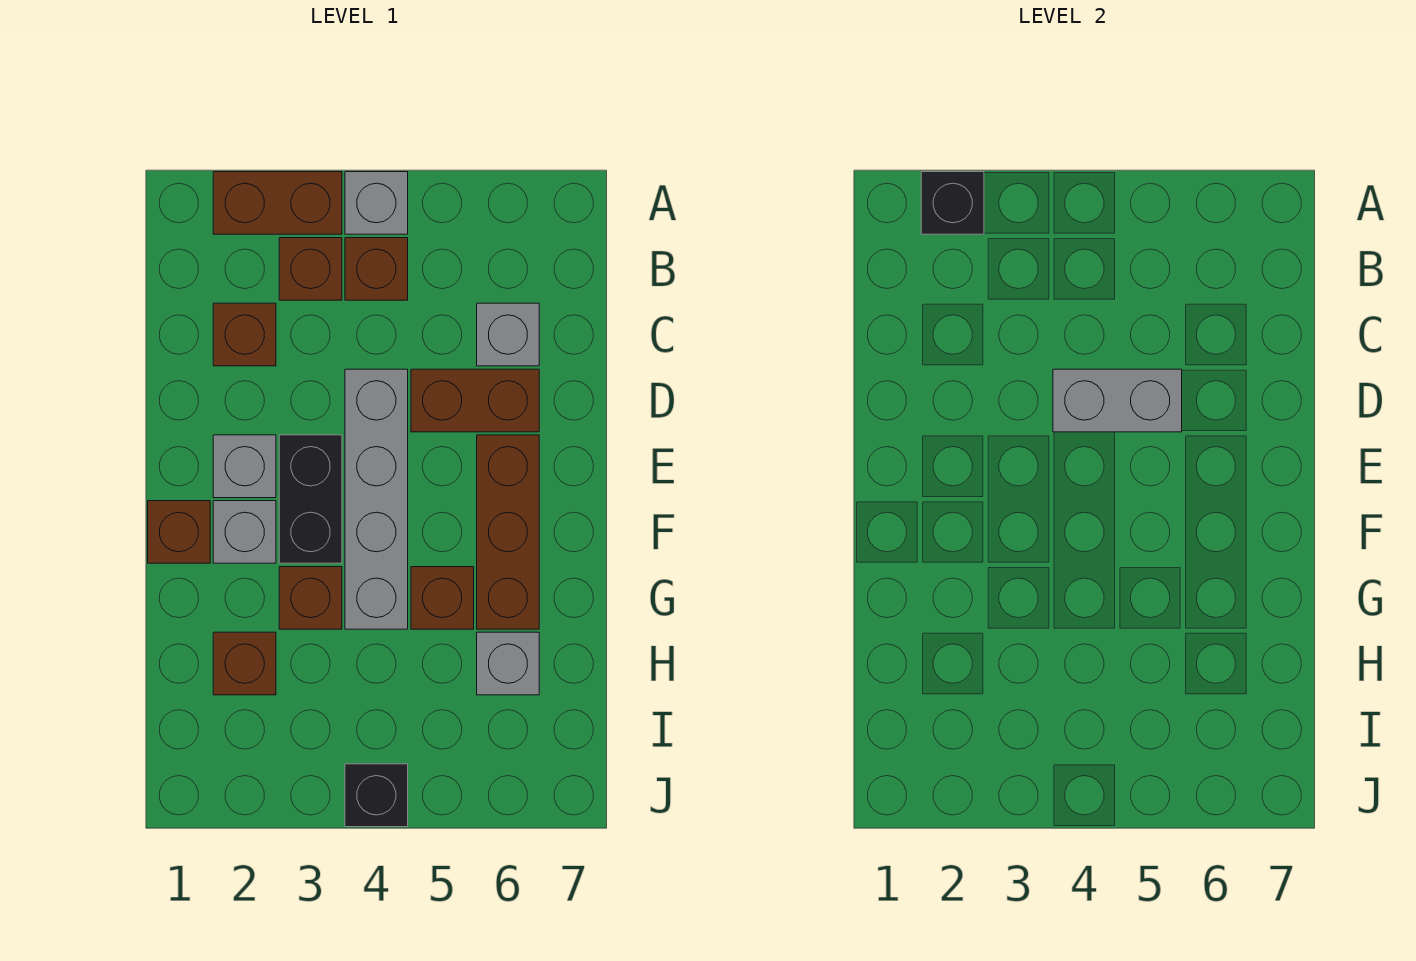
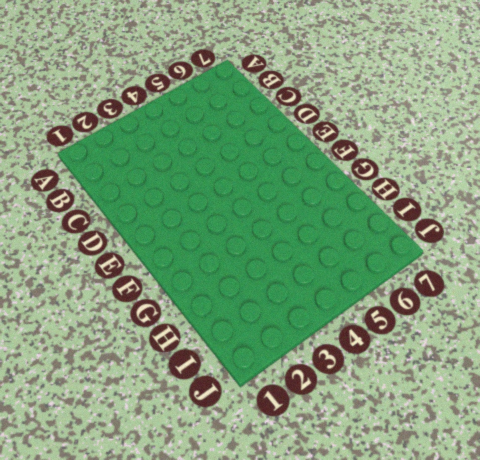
none -> brown brick A2:A3 level 1
none -> grey brick A4 level 1
none -> brown brick B3 level 1

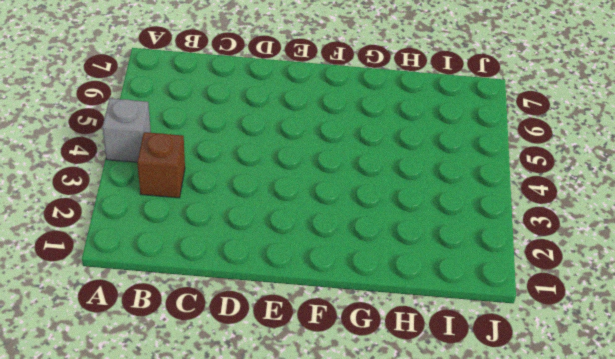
none -> brown brick A2:A3 level 1
none -> brown brick B4 level 1
none -> brown brick C2 level 1

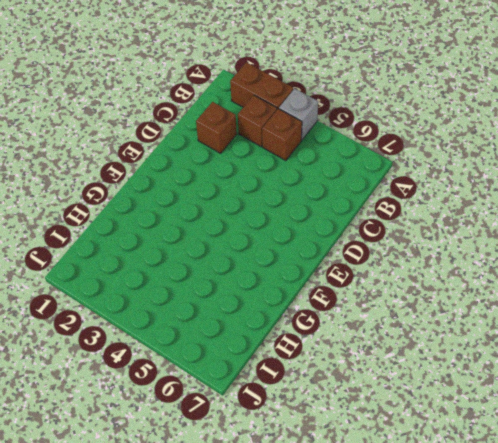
none -> grey brick C6 level 1
none -> grey brick D4:G4 level 1
none -> brown brick D5:D6 level 1

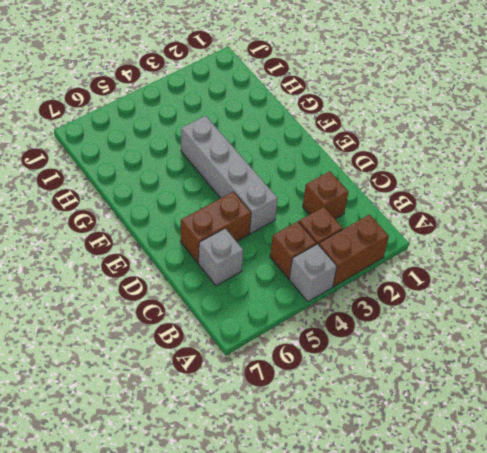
none -> grey brick E2 level 1
none -> black brick E3:F3 level 1
none -> brown brick E6:G6 level 1

